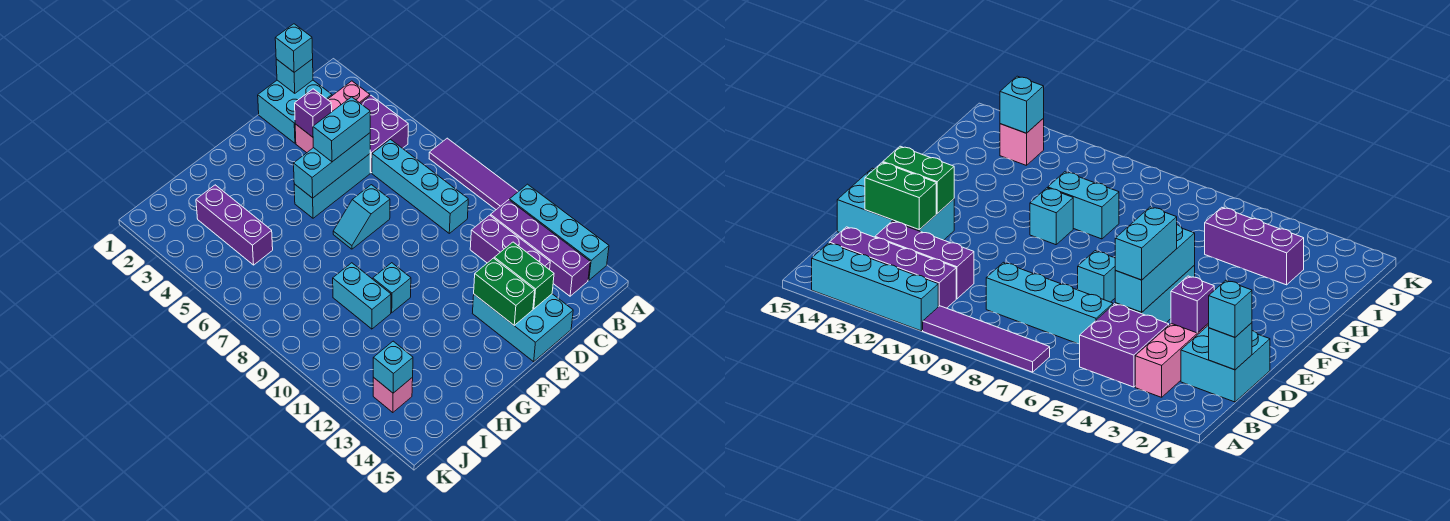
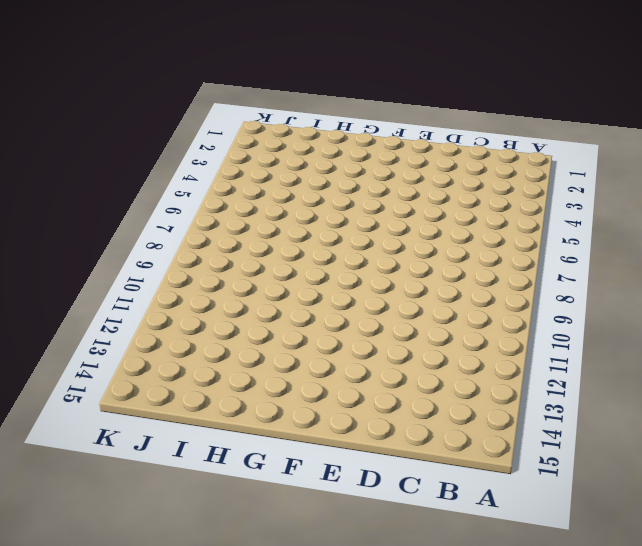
none -> purple tile A7:A10 level 1
none -> cyan brick A11:A14 level 1
none -> pink brick B3:D3 level 1

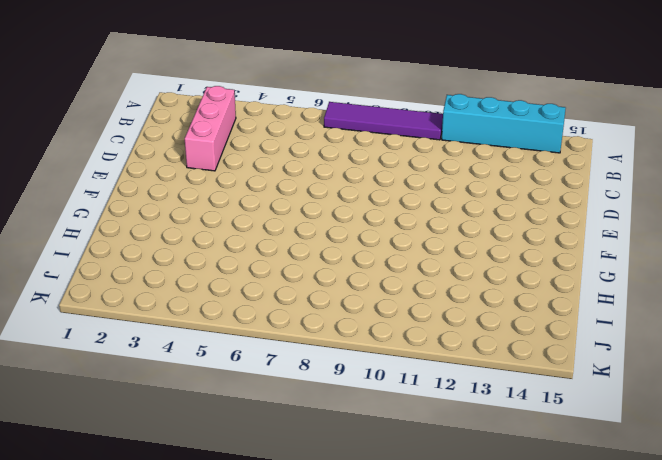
none -> purple brick B4:C5 level 1
none -> purple brick B11:B14 level 1
none -> cyan brick C1:D2 level 1

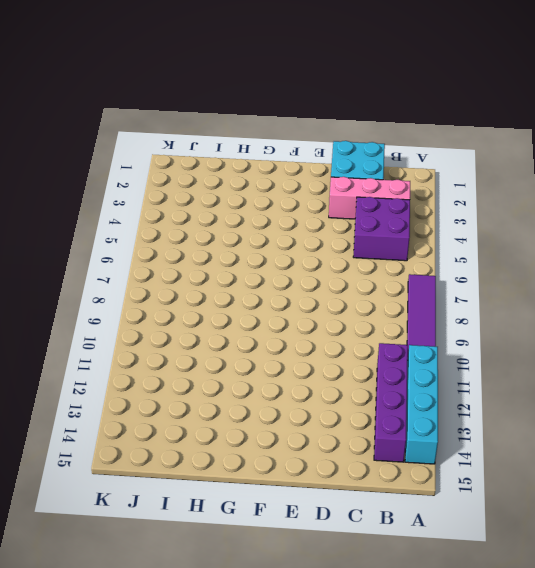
none -> cyan brick C6:C9 level 1
none -> purple brick C11:C13 level 1
none -> cyan brick D5:F5 level 1

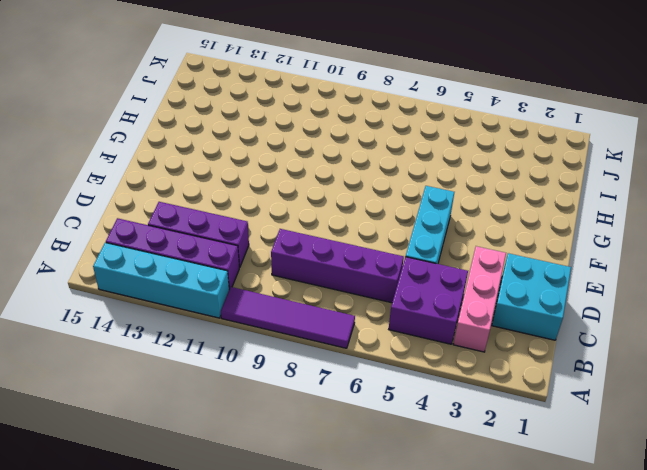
purple brick C6:C9 level 1 -> cyan brick C6:C9 level 1
none -> cyan brick D13:E15 level 1
none -> cyan slope E7:F7 level 1 top E
none -> cyan brick G10 level 1

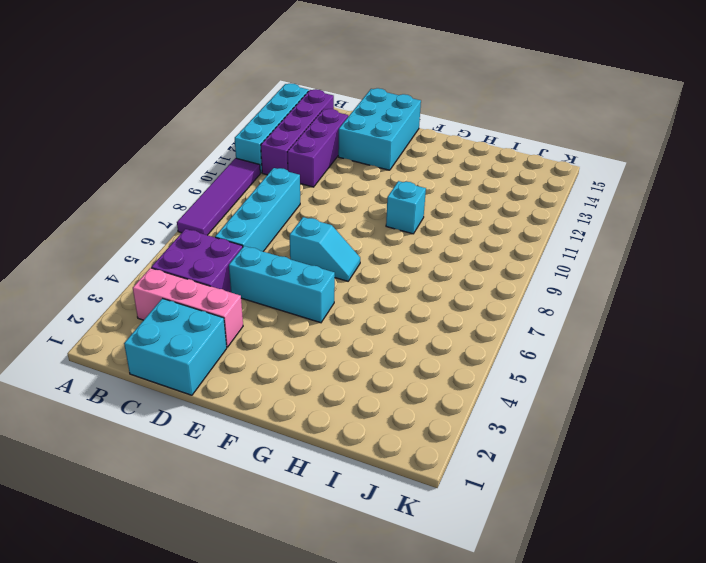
none -> cyan brick H9:H10 level 1
none -> purple brick I3:I5 level 1
none -> pink brick J13 level 1

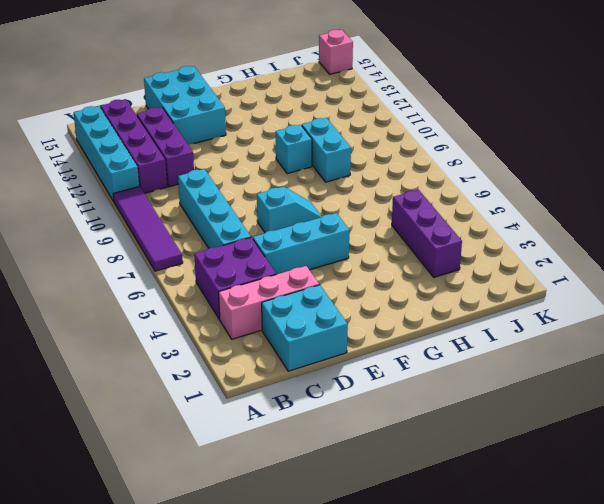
pink brick K15 level 1 -> pink brick J13 level 1
none -> cyan brick C1 level 2
none -> purple brick D3 level 2
none -> cyan brick D5:F5 level 2

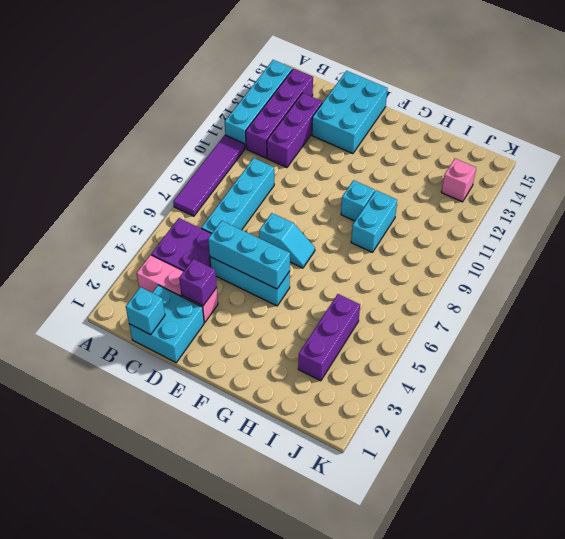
none -> green brick D13:D14 level 2
none -> green brick E13:E14 level 2
none -> cyan brick J13 level 2

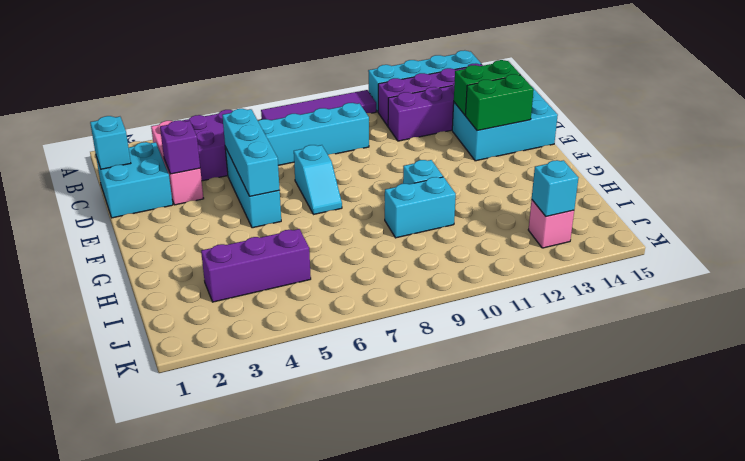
none -> cyan brick C1 level 3
none -> cyan brick D5:E5 level 3

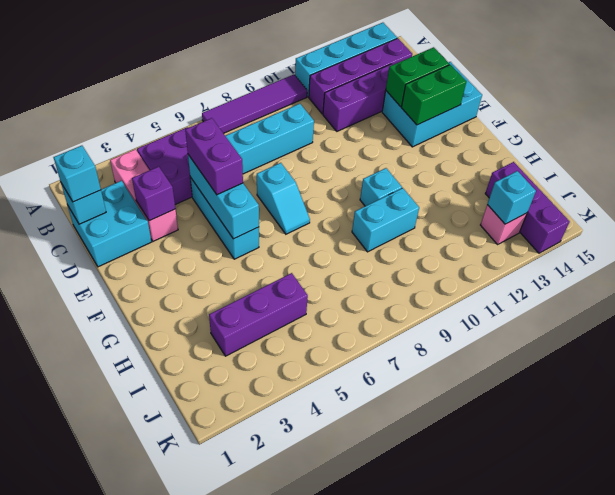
purple brick D5:E5 level 3 -> cyan brick D5:E5 level 3
purple brick I14:K14 level 1 -> none

